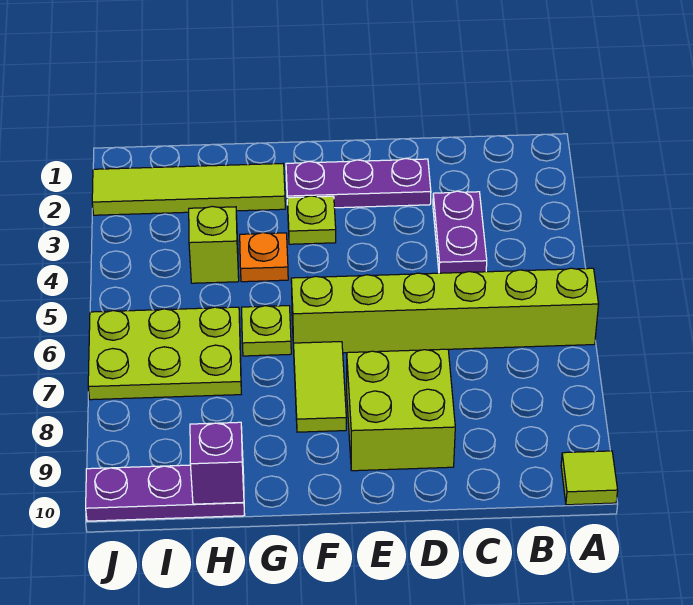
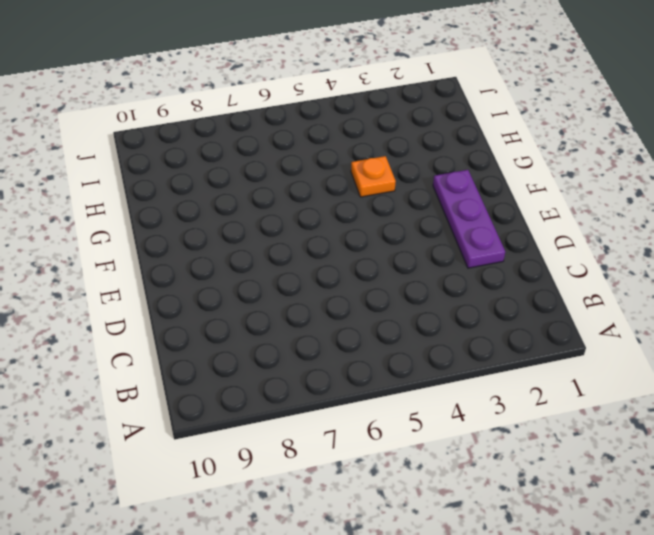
none -> lime brick A6:F6 level 1
none -> lime tile A10 level 1
none -> purple plate C3:C4 level 1

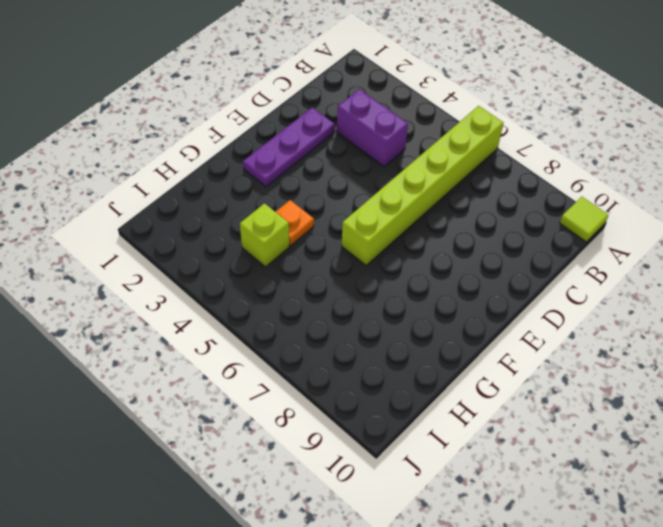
purple brick C3:C4 level 1 -> purple plate C3:C4 level 1
none -> lime brick D8:E9 level 1
none -> lime plate F3 level 1
none -> lime tile F7:F8 level 1

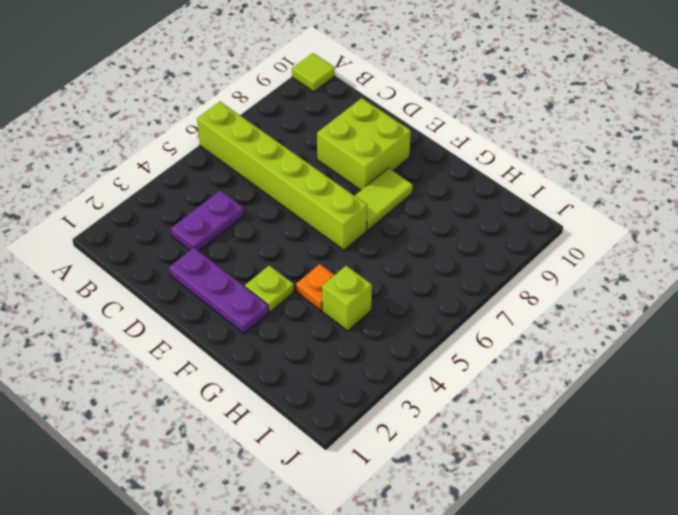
none -> lime tile G2:J2 level 1
none -> lime plate G6 level 1
none -> lime plate H6:J7 level 1

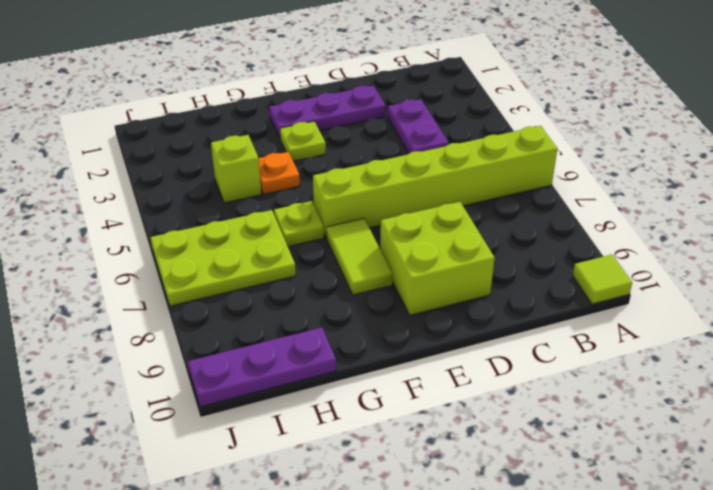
none -> lime tile G2:J2 level 1
none -> purple brick H10 level 2

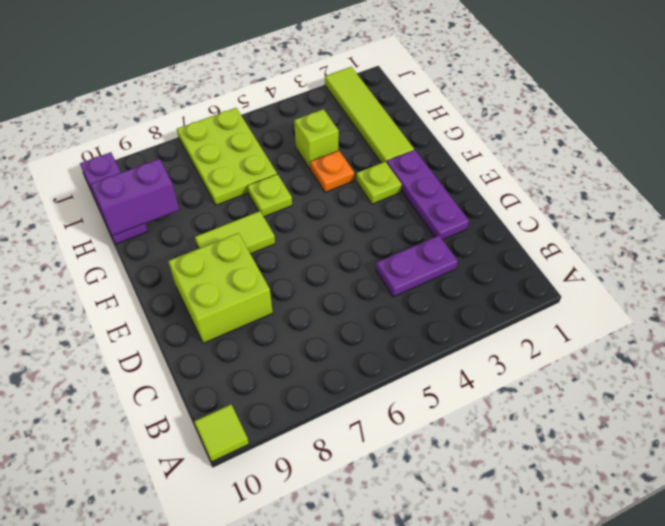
purple brick H9:H10 level 2 -> purple brick H10 level 2
none -> lime brick A6:F6 level 1

